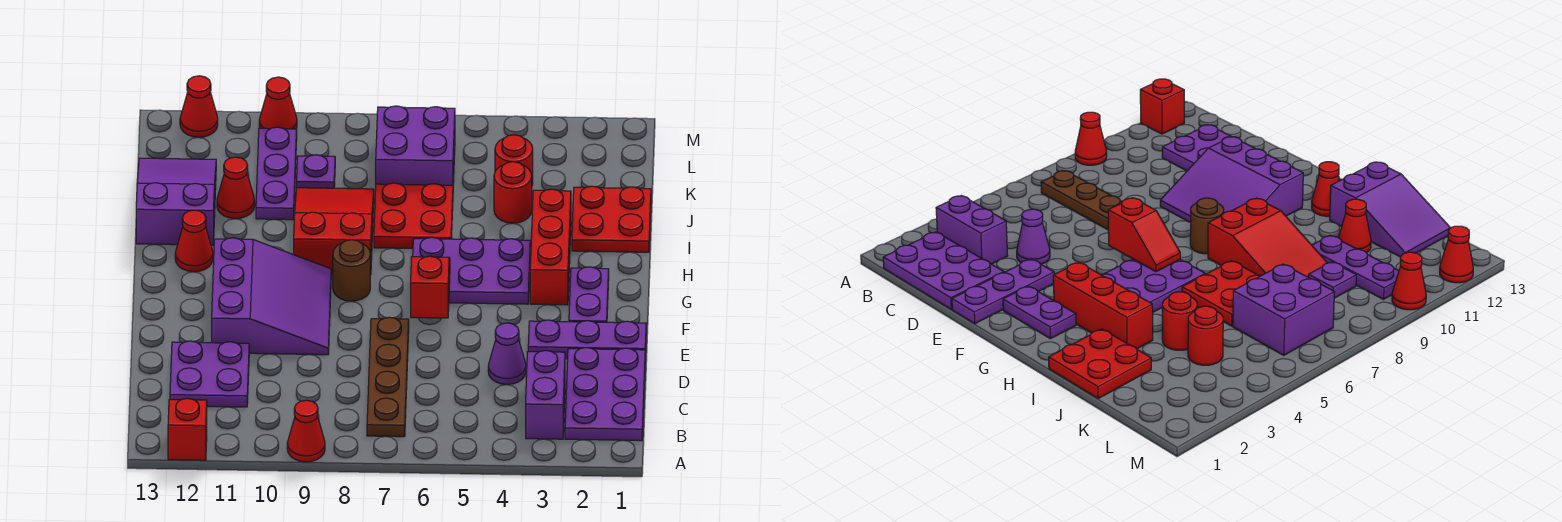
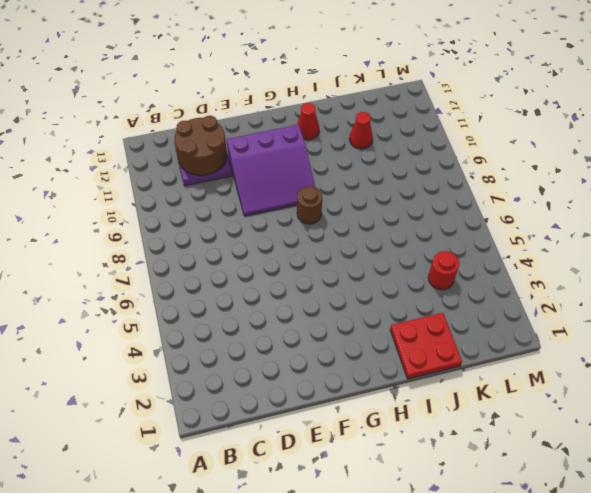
brown round brick C11:D12 level 2 -> none
none -> red cone A9 level 1
none -> red brick A12 level 1
none -> purple plate B1:D2 level 1

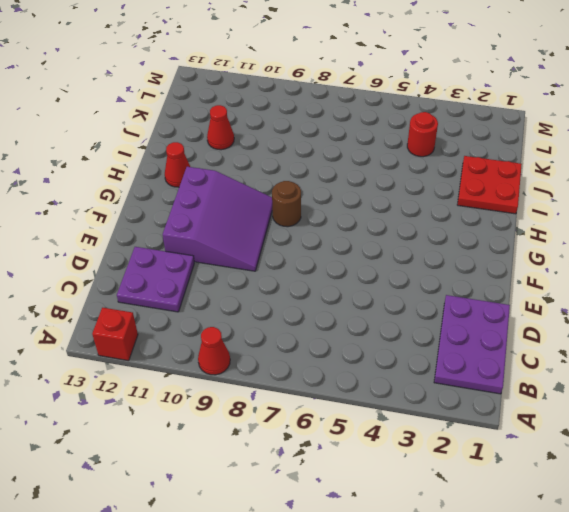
none -> purple brick B3:C3 level 1
none -> brown plate B7:E7 level 1
none -> purple cone D4 level 1

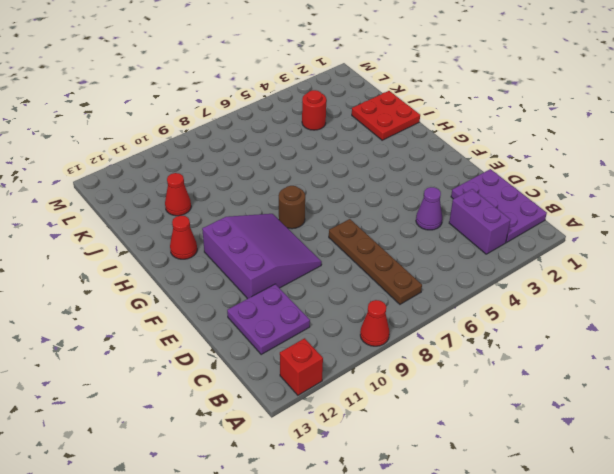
none -> purple plate E1:E3 level 1
none -> purple plate F2:G2 level 1
none -> red brick G3:I3 level 1

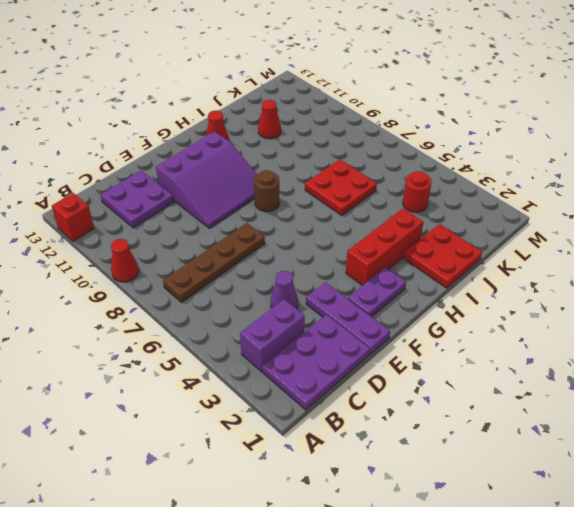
none -> purple plate G4:H6 level 1
none -> red slope H8:J9 level 1 top H
none -> purple slope I12:K13 level 1 top I

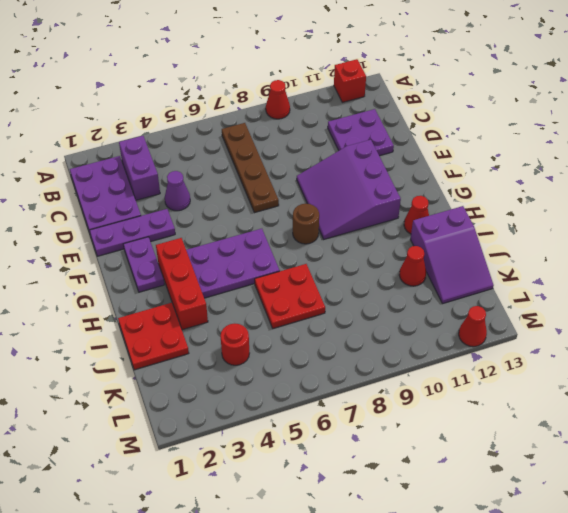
none -> red slope H8:J9 level 1 top H
none -> red round brick J4 level 1
none -> purple plate J10:L10 level 1

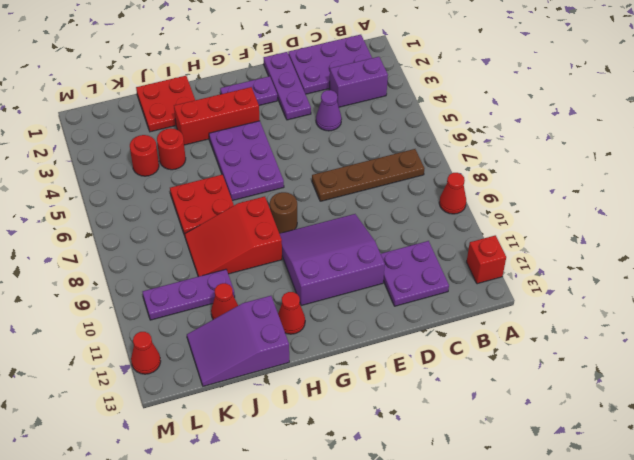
none -> purple brick K6:L7 level 1
none -> purple plate K9 level 1
none -> red cone M10 level 1

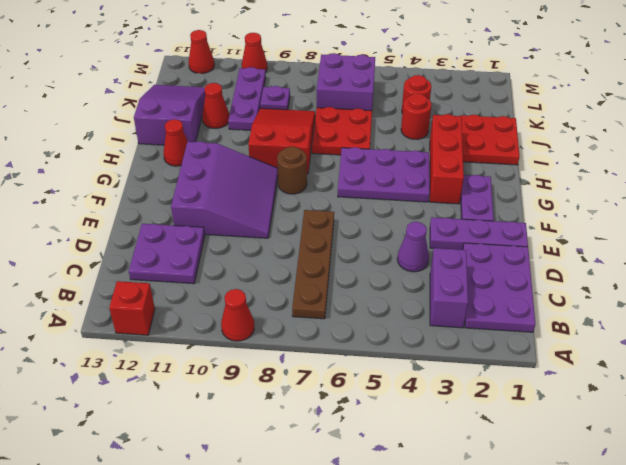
none -> red slope F6:G6 level 2 top F

